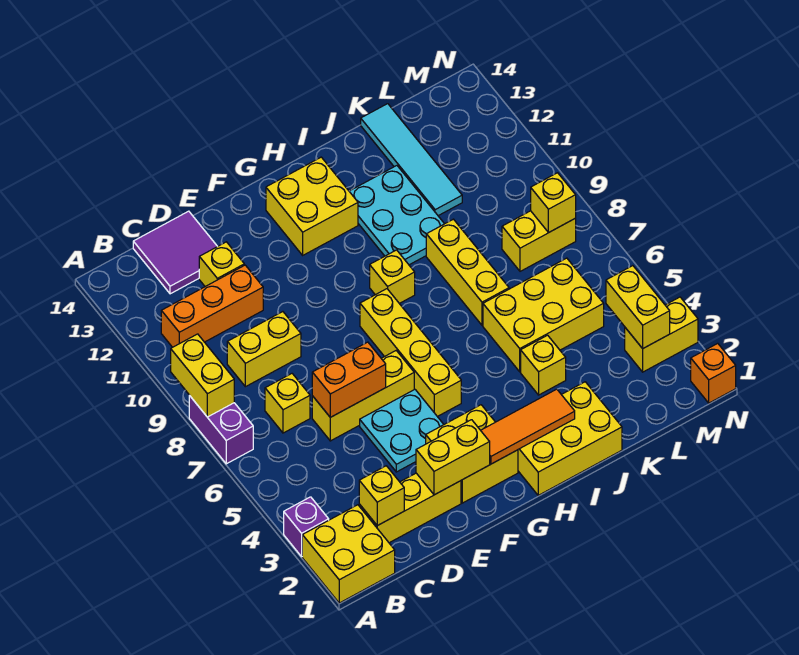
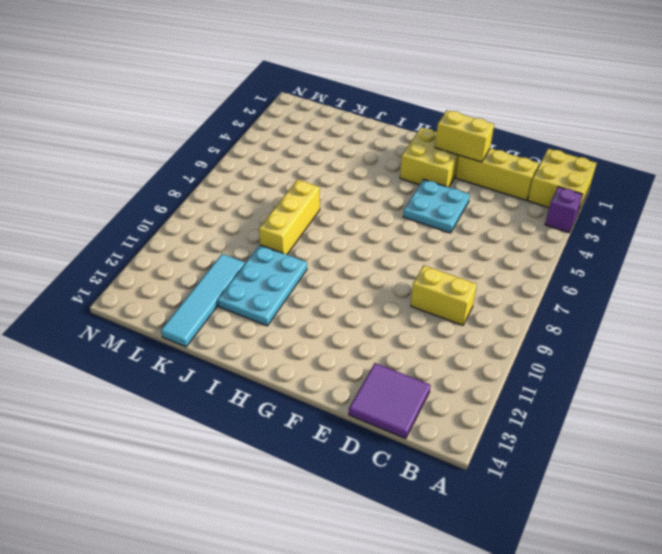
none -> purple brick A7:A8 level 1
none -> orange brick B11:D11 level 1
none -> yellow brick C7 level 1
none -> yellow brick D6:F6 level 1

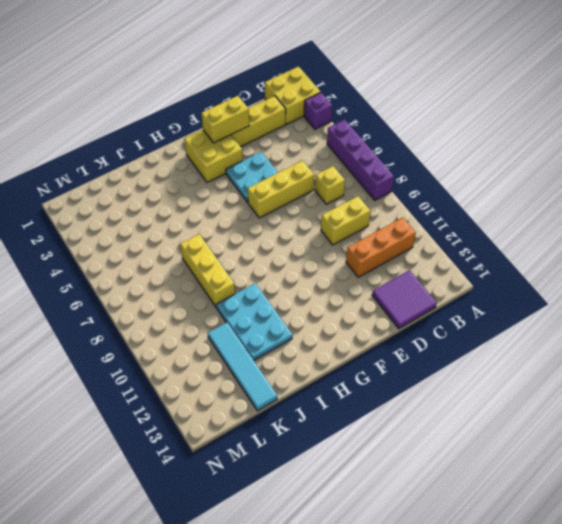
purple brick A5:A8 level 1 -> purple brick A7:A8 level 1
none -> yellow brick D12 level 1
none -> yellow brick G5:G8 level 1
none -> yellow brick G12:H13 level 1
none -> yellow brick H1:J2 level 1

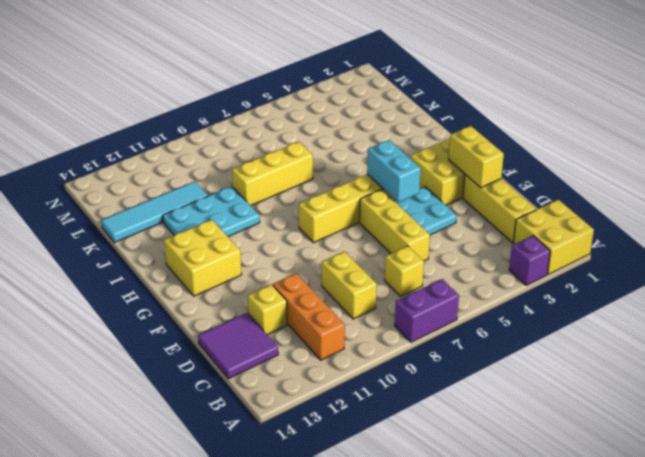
cyan brick F5:G5 level 2 -> none
none -> yellow brick H1:J2 level 1
none -> yellow brick H9 level 1
none -> yellow brick J4 level 1
none -> yellow brick J5:L6 level 1

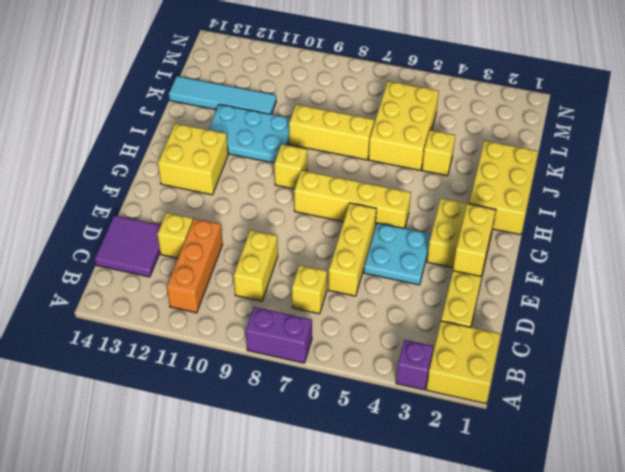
none -> yellow brick L8:M8 level 1
none -> yellow brick M3:N3 level 1
none -> orange brick N1 level 1
none -> yellow brick A8:A9 level 2

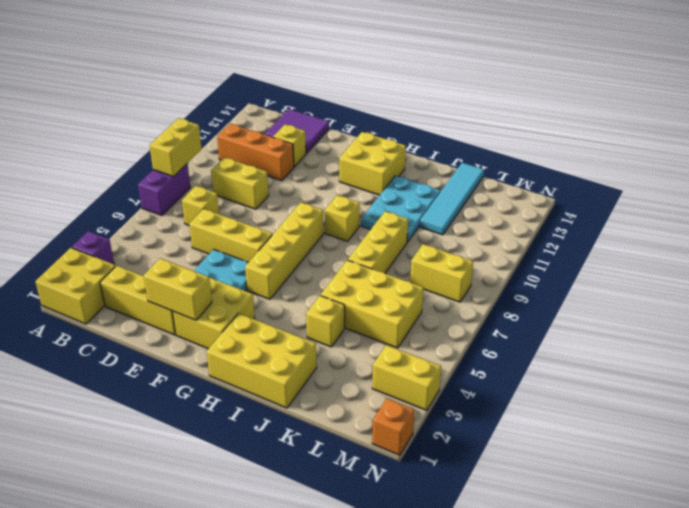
none -> yellow brick C2 level 2
none -> orange brick D6:E6 level 2
none -> orange tile G2:I2 level 2
none -> yellow brick M3:M4 level 2

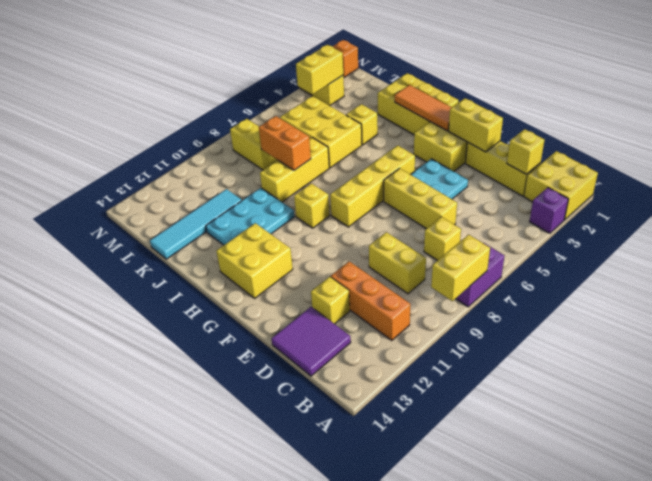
orange brick J8:K8 level 2 -> orange brick D6:E6 level 2
none -> yellow brick M8 level 2

